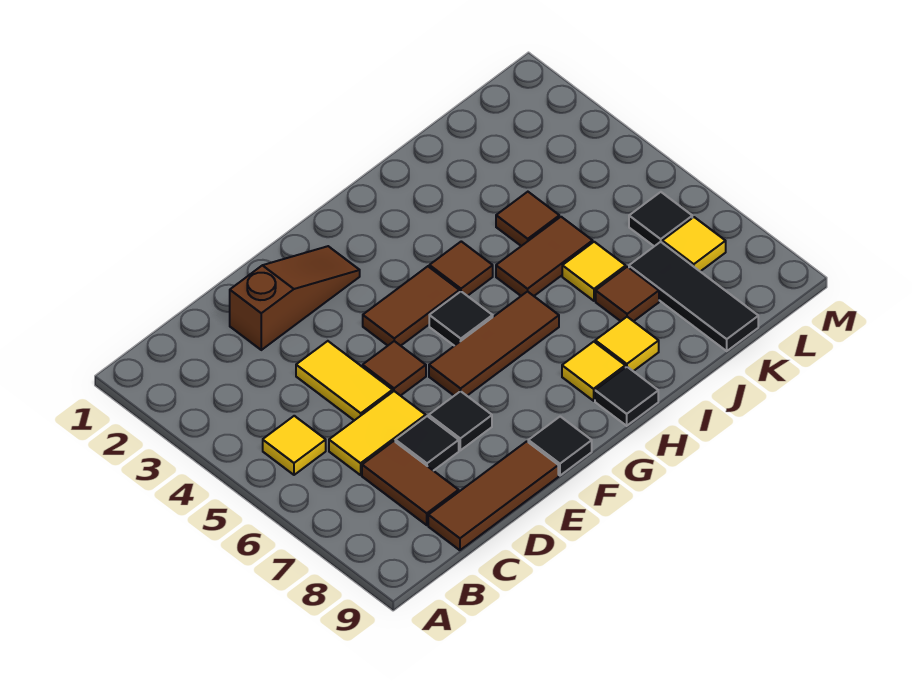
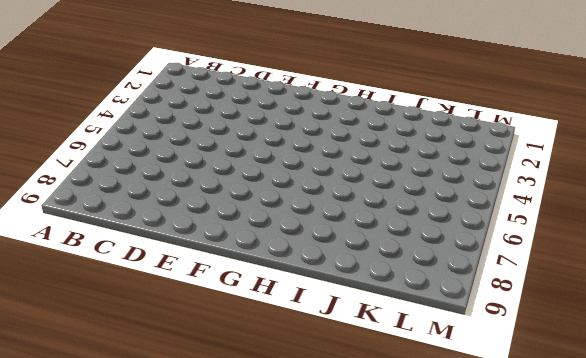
none -> yellow tile B5 level 1
none -> yellow tile C6:D6 level 1
none -> brown tile C7:C8 level 1

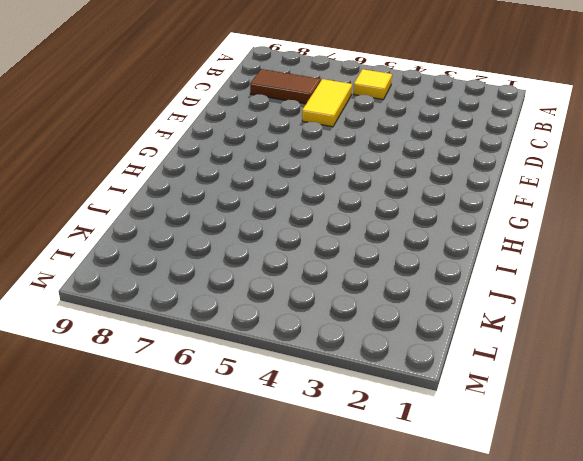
none -> brown tile C9:E9 level 1
none -> brown slope D2:F2 level 1 top D
none -> yellow tile D4:D5 level 1

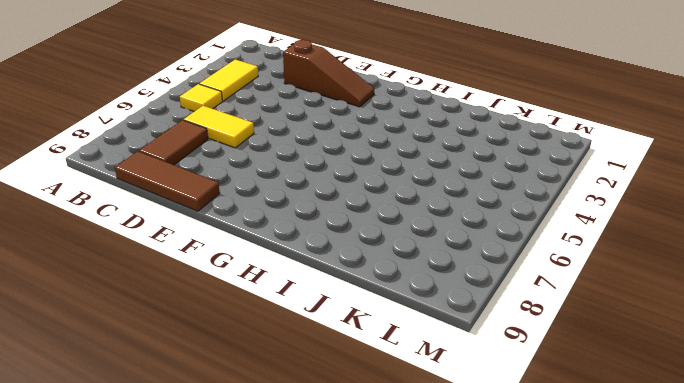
yellow tile B3:B4 level 1 -> yellow tile D4:D5 level 1
none -> black tile D7 level 1
none -> brown tile E5 level 1
none -> black tile E7 level 1

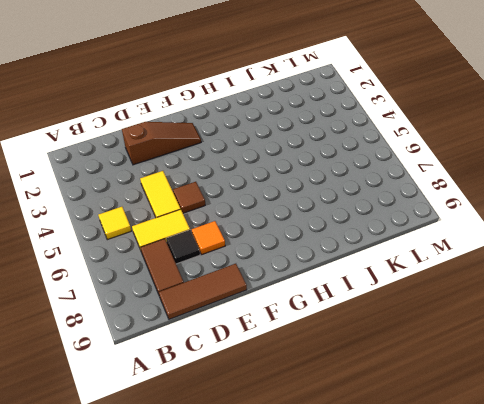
orange tile E7 level 1 -> black tile E7 level 1
none -> brown tile F4:G4 level 1
none -> brown tile F6:H6 level 1
none -> black tile F9 level 1

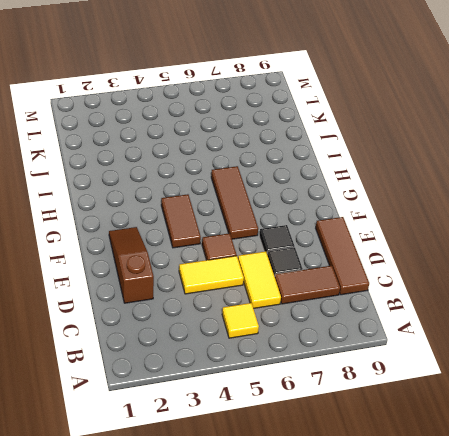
none -> black tile F9 level 1
none -> black tile G5 level 1
none -> brown tile H4 level 1

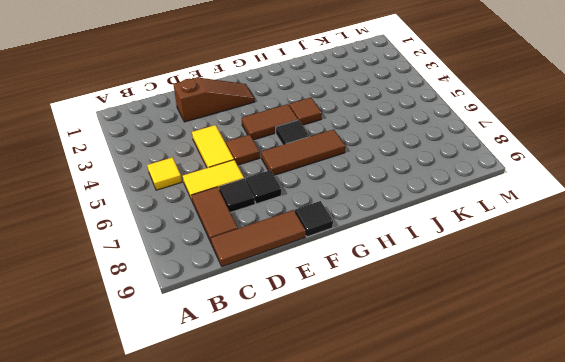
none -> yellow tile H8 level 1
none -> black tile H9 level 1
none -> brown tile I5:J5 level 1

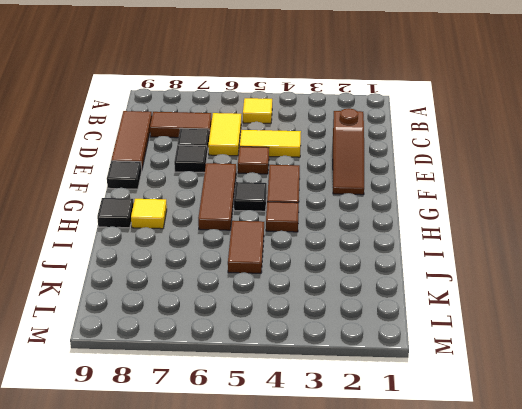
none -> yellow tile I8 level 1
none -> brown tile J4 level 1
none -> yellow tile J6 level 1

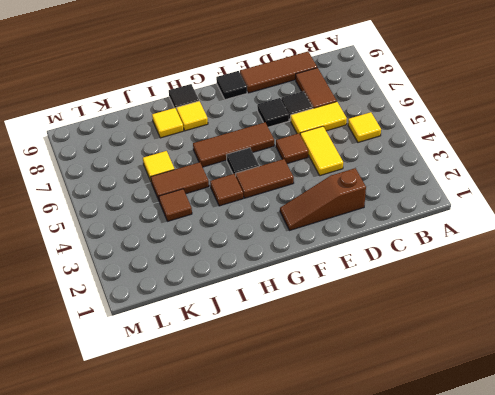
none -> brown tile J7 level 1
none -> black tile K7:K9 level 1
none -> black tile L6 level 1

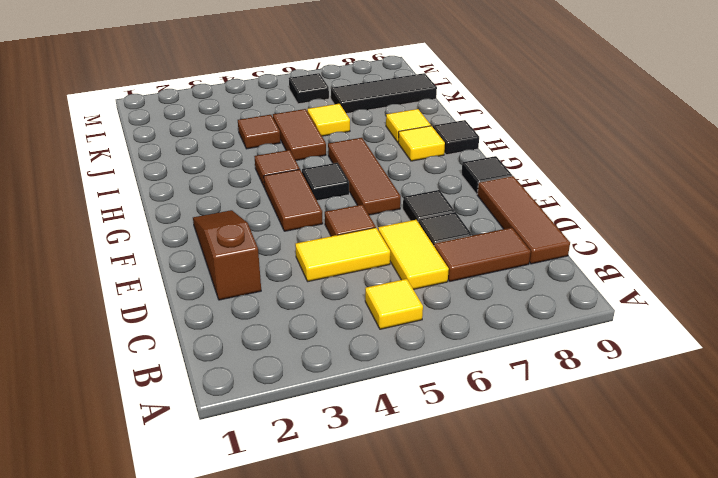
none -> brown tile J7 level 1
none -> yellow tile L7 level 1

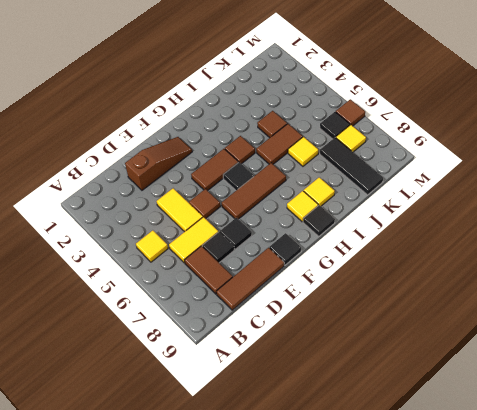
brown tile M6 level 1 -> brown tile J7 level 1

